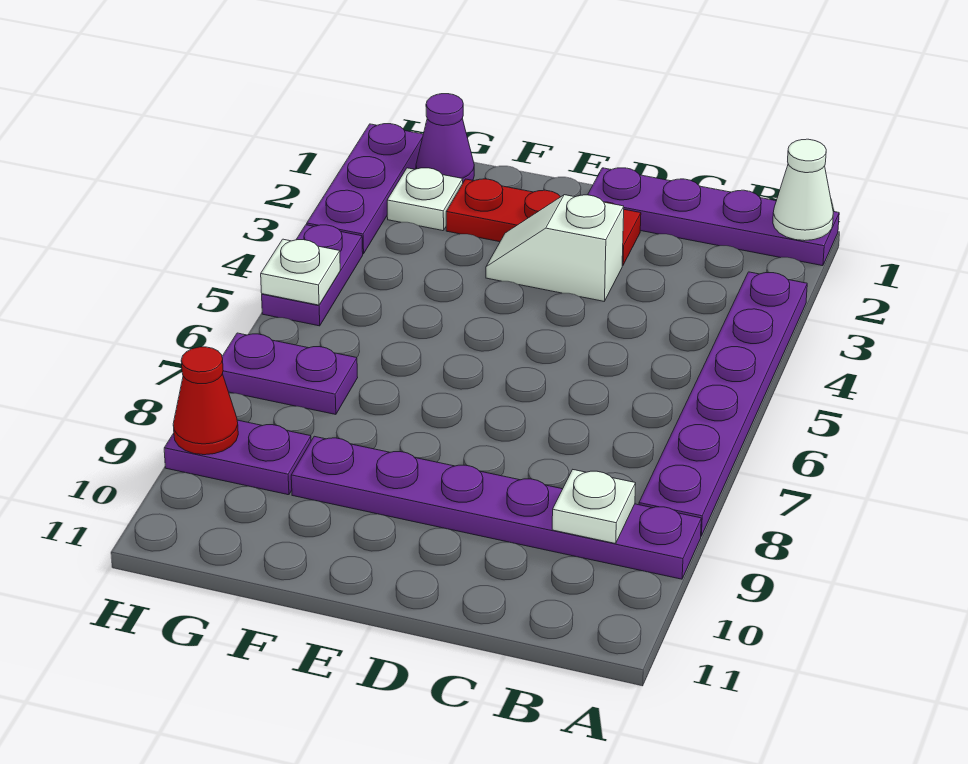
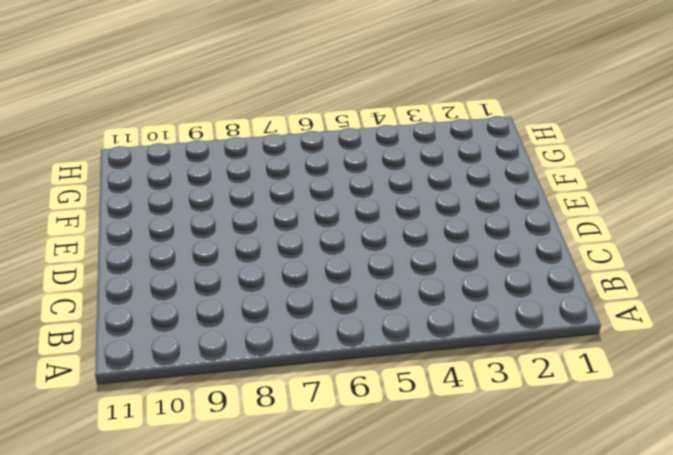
none -> purple plate A1:D1 level 1
none -> purple plate A3:A8 level 1
none -> purple plate A9:F9 level 1

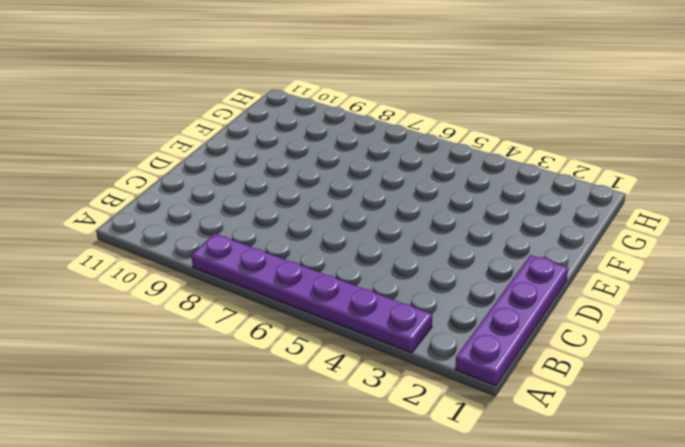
none -> purple plate A9:F9 level 1
none -> red plate D2:F2 level 1
none -> white slope D3:E3 level 1 top D

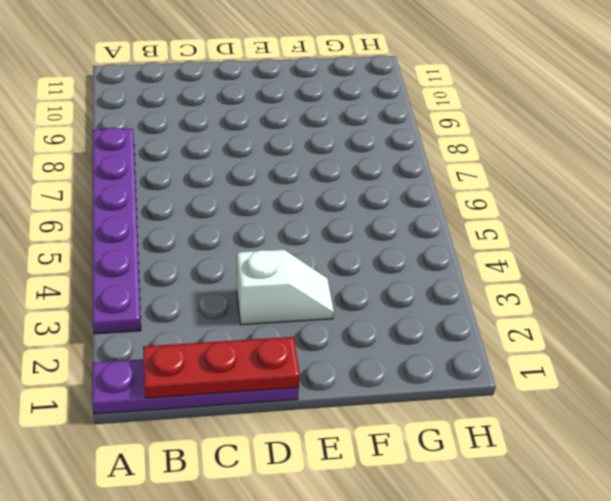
red plate B1:D1 level 2 -> red plate D2:F2 level 1
none -> purple plate A9:F9 level 1
none -> purple cone G1 level 1
none -> white plate G2 level 1

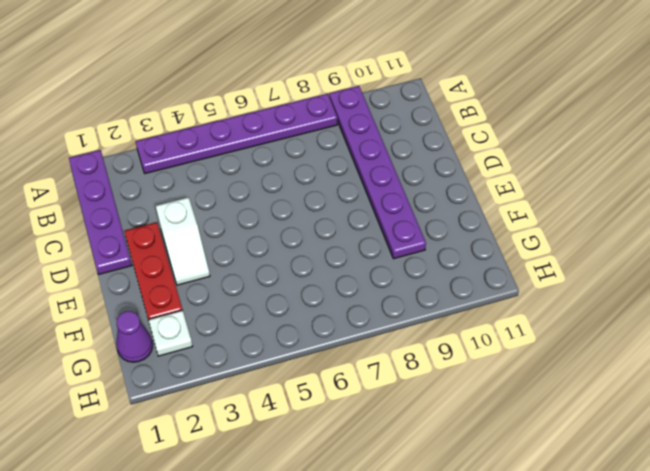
none -> purple plate G7:H7 level 1
none -> purple plate G9:H9 level 1
none -> purple plate H1:H3 level 1

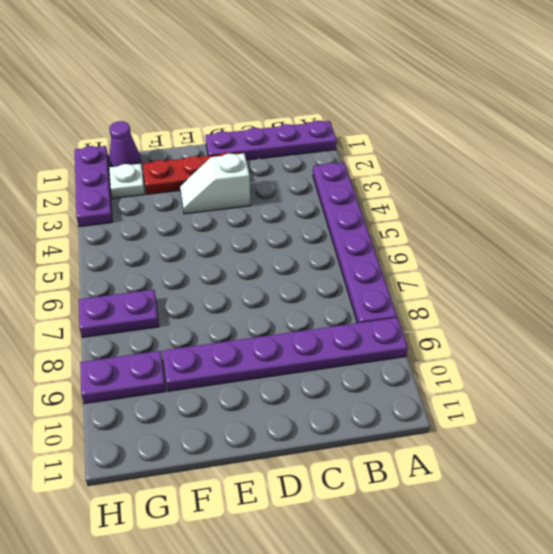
none -> purple plate H4:H5 level 1
none -> white cone A1 level 2
none -> white plate B9 level 2

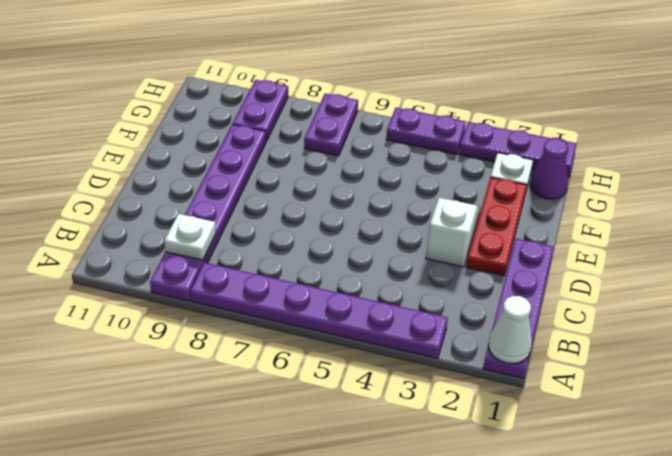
none -> white plate H5 level 2
none -> red cone H9 level 2

